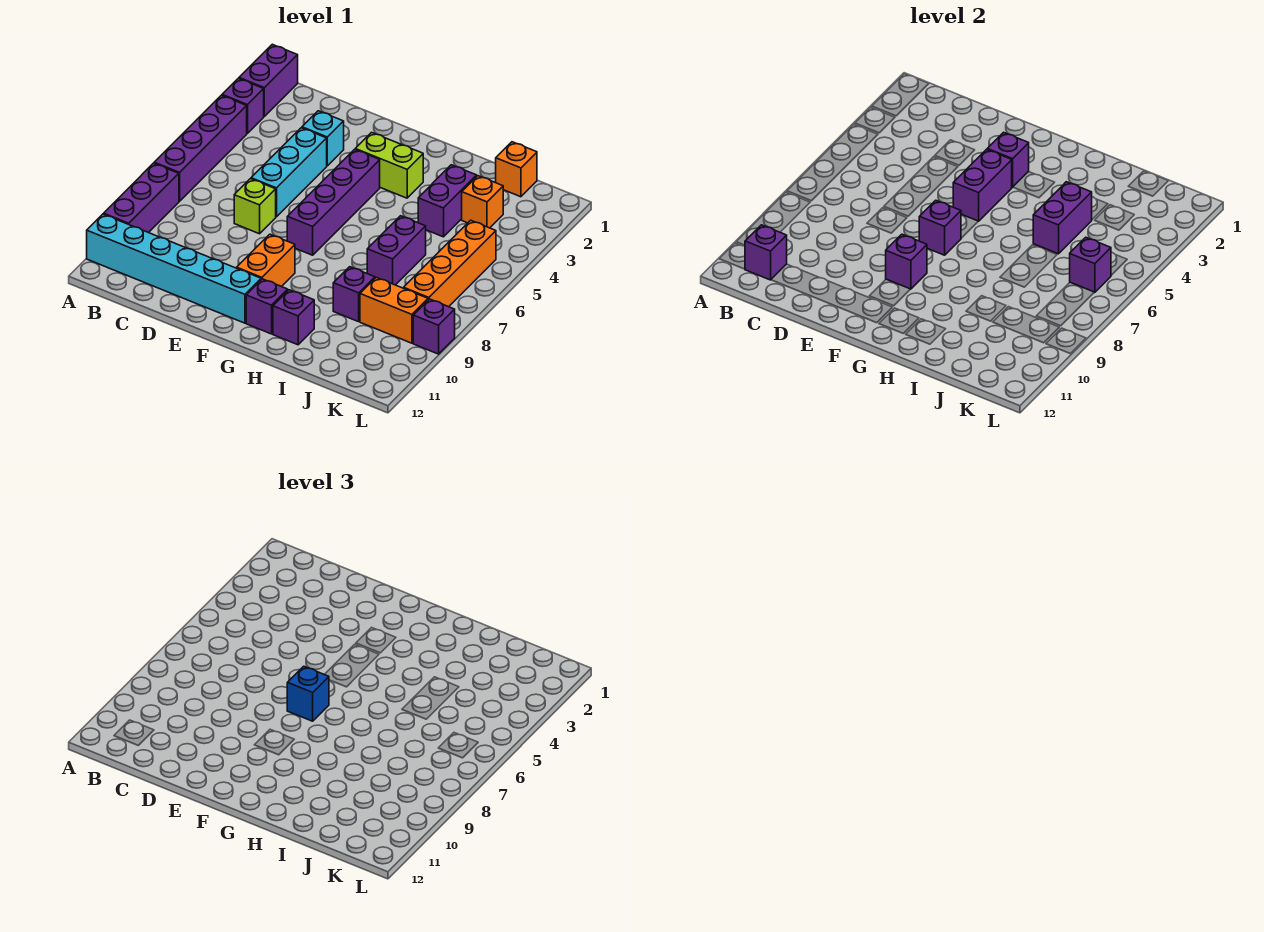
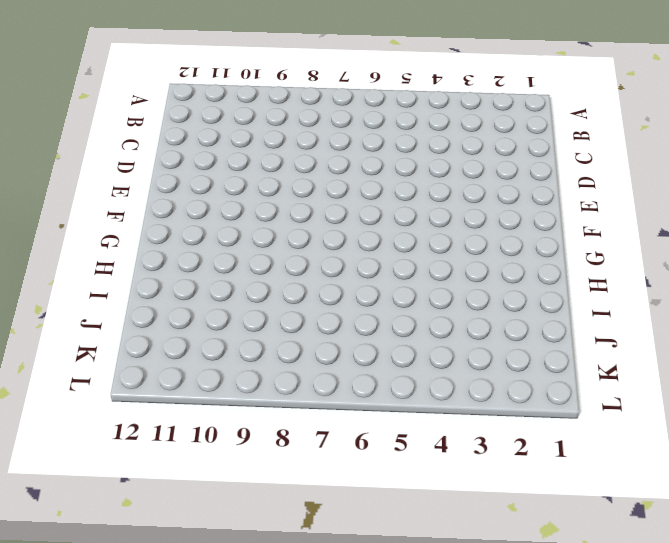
none -> purple brick A1:A2 level 1
none -> purple brick A3 level 1
none -> purple brick A4:A7 level 1

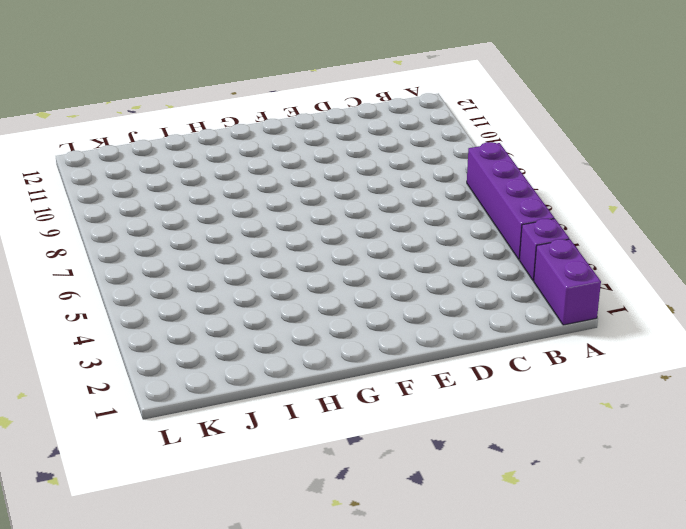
none -> purple brick A8:A10 level 1
none -> cyan brick A11:F11 level 1
none -> cyan brick D3 level 1

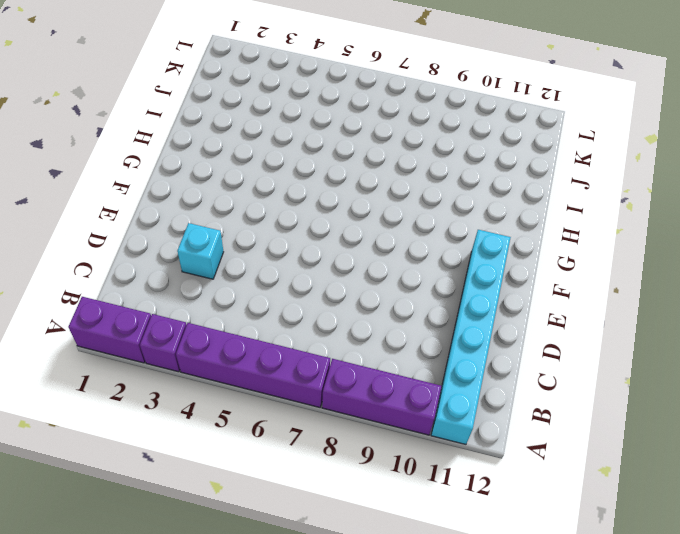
none -> cyan brick D4:D6 level 1
none -> lime brick D7 level 1
none -> lime brick F3:G3 level 1

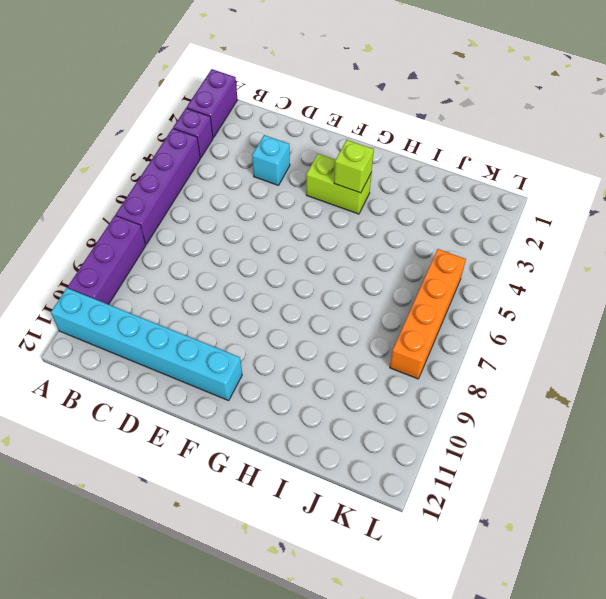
lime brick G3 level 2 -> lime brick D7 level 1
none -> cyan brick D4:D6 level 1
none -> purple brick F4:F7 level 1
none -> orange brick F9:F10 level 1

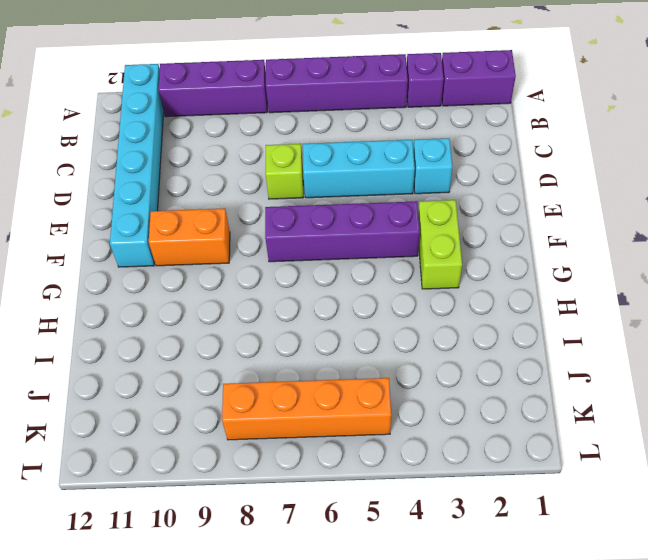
none -> purple brick G11 level 1
none -> purple brick H11 level 1
none -> purple brick I3:I4 level 1

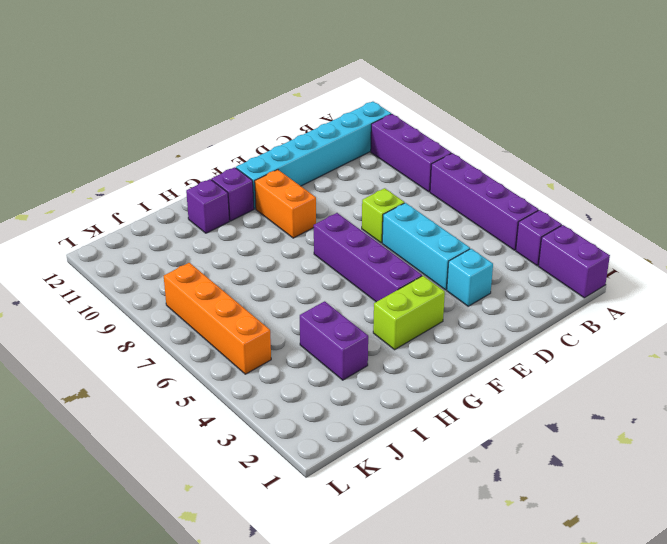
none -> purple brick I6:I7 level 1
none -> purple brick I9 level 1
none -> orange brick J1 level 1

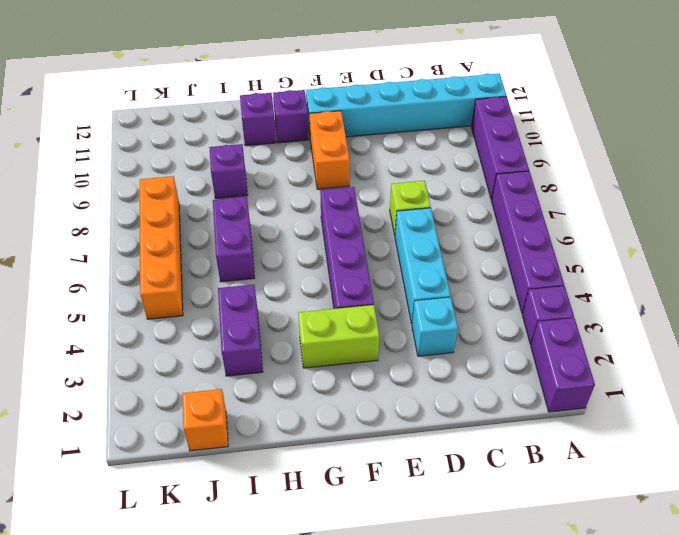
none -> orange brick J3 level 1
none -> orange brick J9:K9 level 1
none -> purple brick L9 level 1

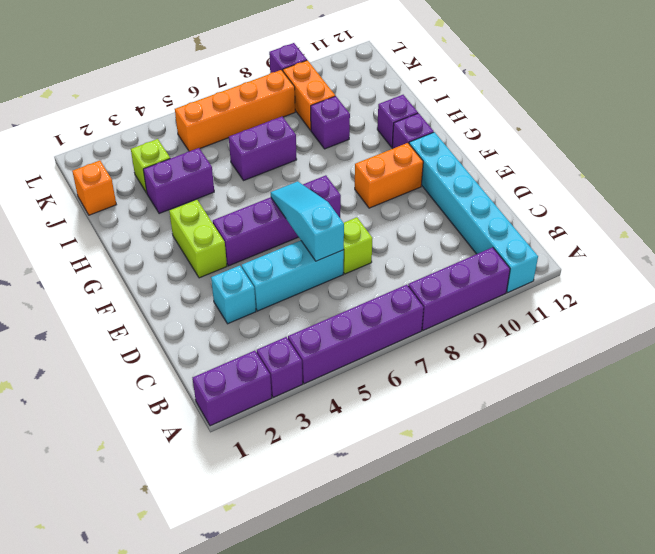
cyan slope D6:F6 level 2 top D -> none
lime brick J3 level 1 -> orange brick J3 level 1
none -> purple brick B11 level 2
none -> purple brick F3 level 2
none -> purple brick F4:F5 level 2

